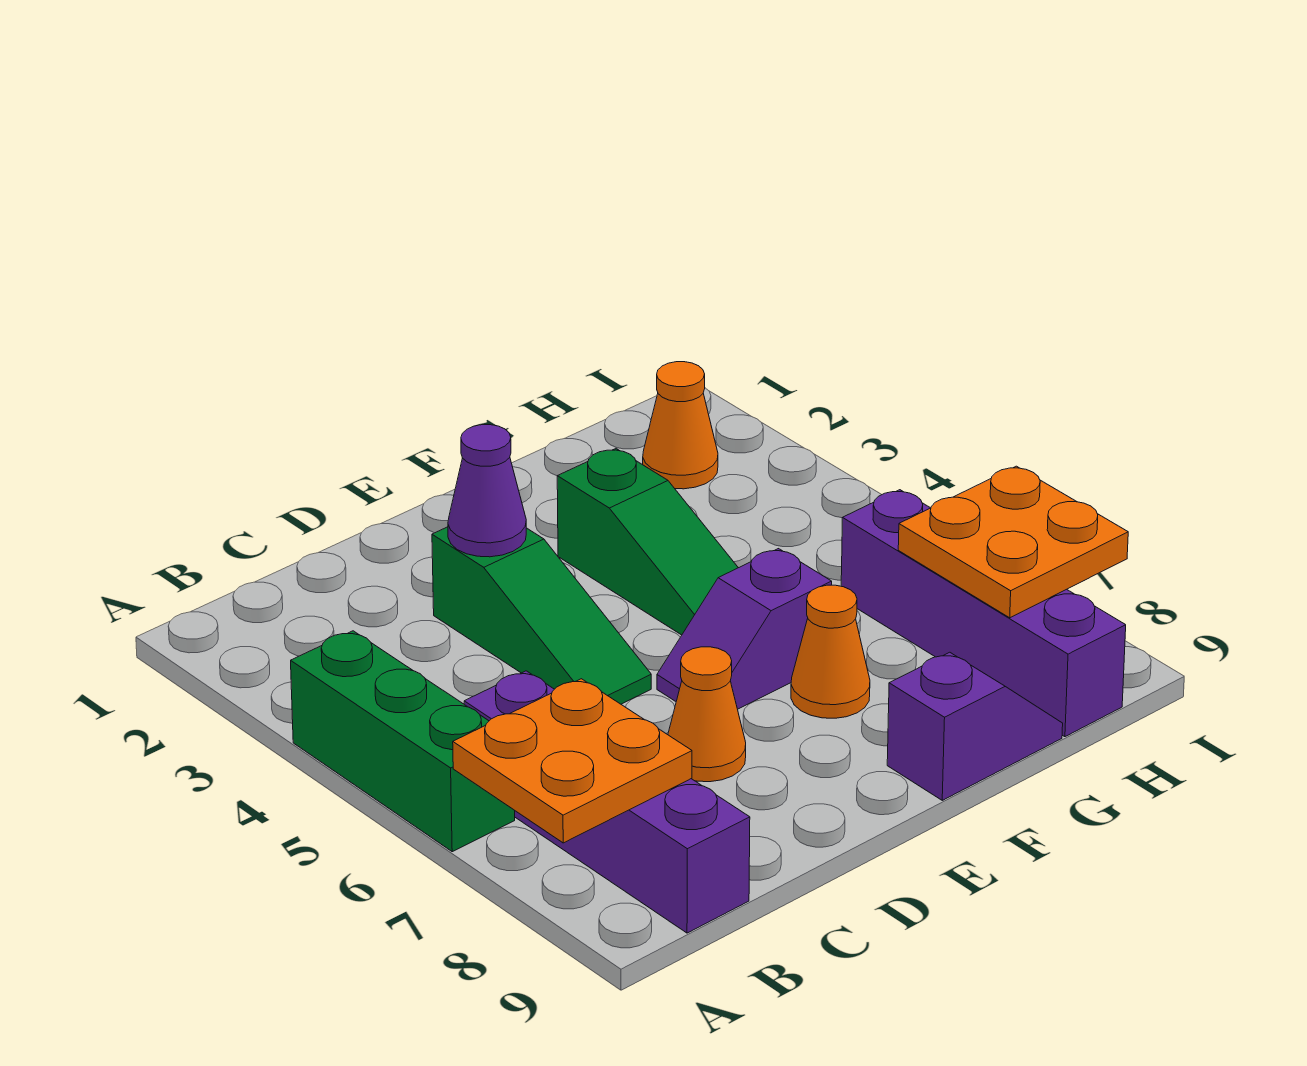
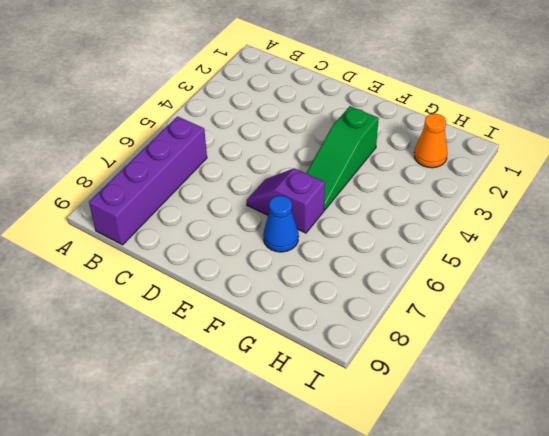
blue cone F7 level 1 -> orange cone F7 level 1
none -> green brick A4:A6 level 1
none -> green slope D3:D5 level 1 top 3
none -> orange cone D7 level 1

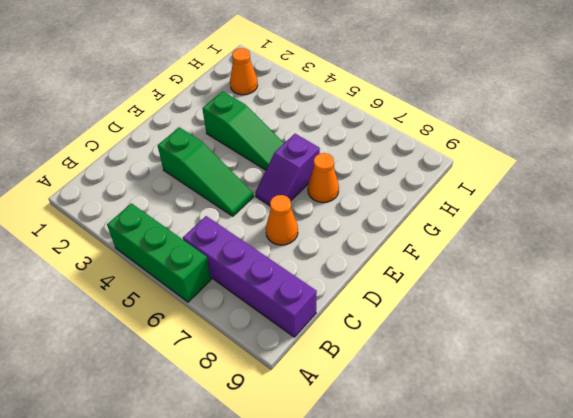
none -> purple slope F9:G9 level 1 top F
none -> purple brick H6:H9 level 1
none -> orange plate A7:B8 level 2

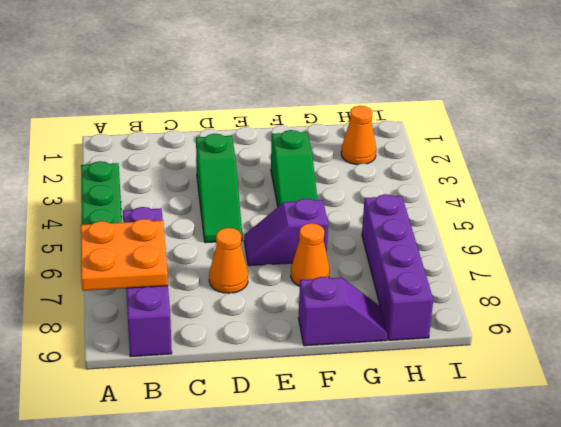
none -> purple cone D3 level 2
none -> orange plate H7:I8 level 2

